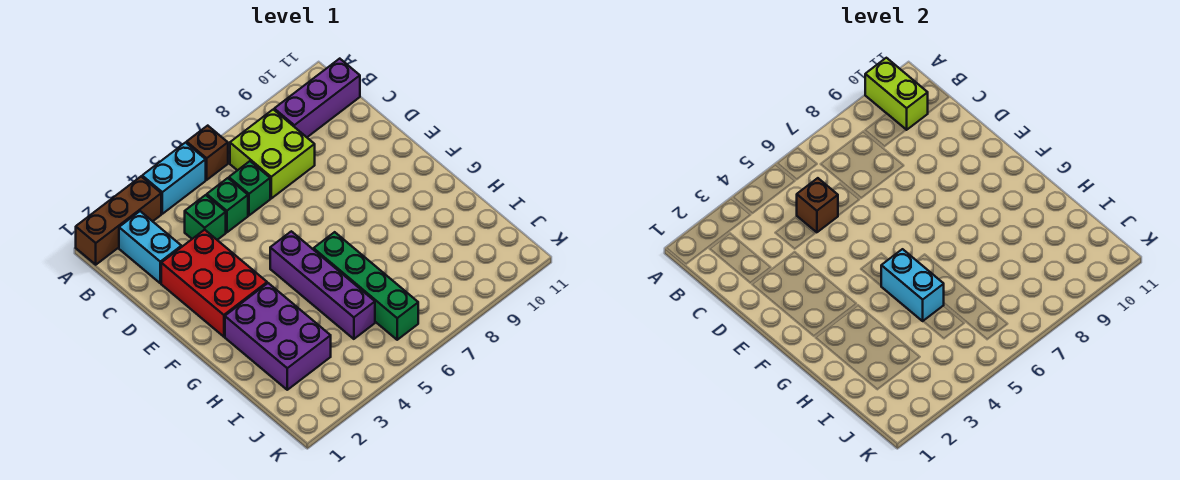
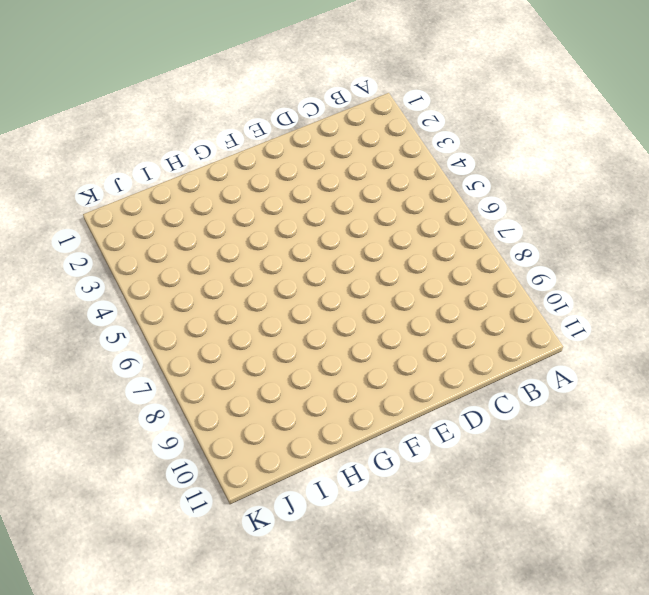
none -> brown brick A1:A3 level 1
none -> cyan brick A4:A5 level 1
none -> brown brick A6 level 1

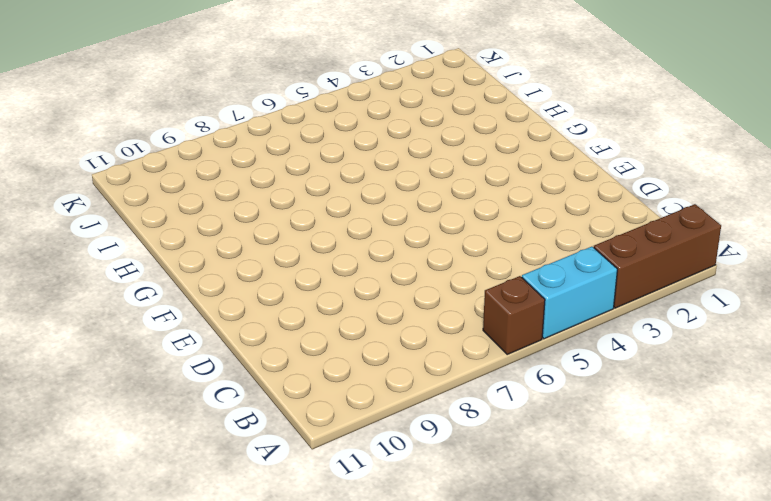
none -> cyan brick B2:C2 level 1
none -> lime brick B7:C8 level 1
none -> purple brick B9:B11 level 1

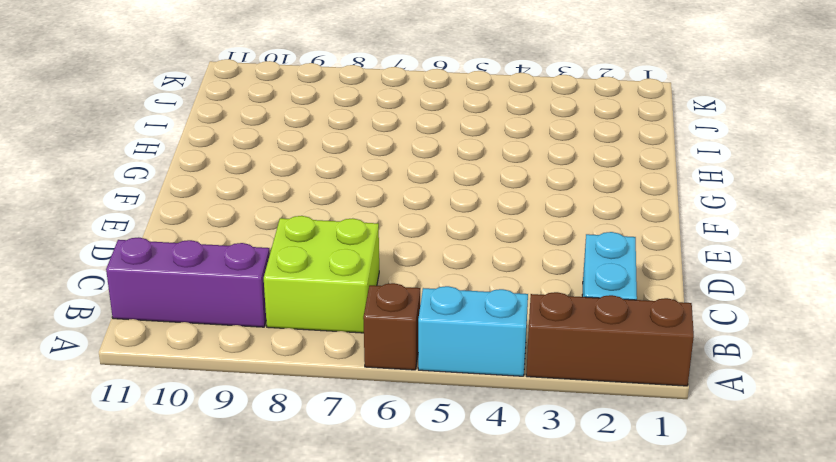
none -> green brick C4 level 1
none -> green brick C5 level 1
none -> green brick C6 level 1

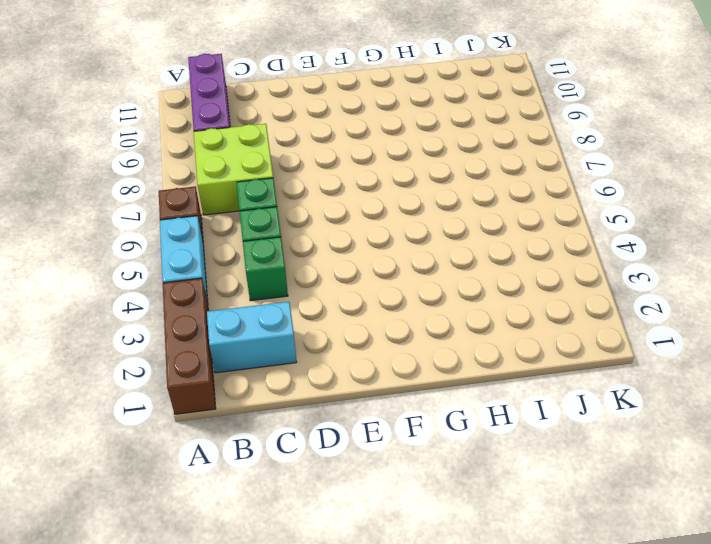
none -> red brick D2:F3 level 1
none -> purple brick F5:I5 level 1
none -> purple brick G2:I3 level 1

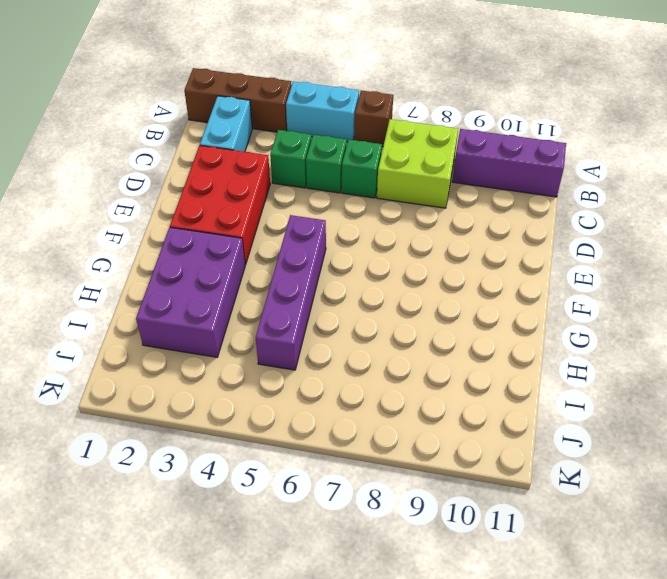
none -> green brick G6:J6 level 1
none -> lime brick A10:B10 level 2
none -> brown brick C5 level 2

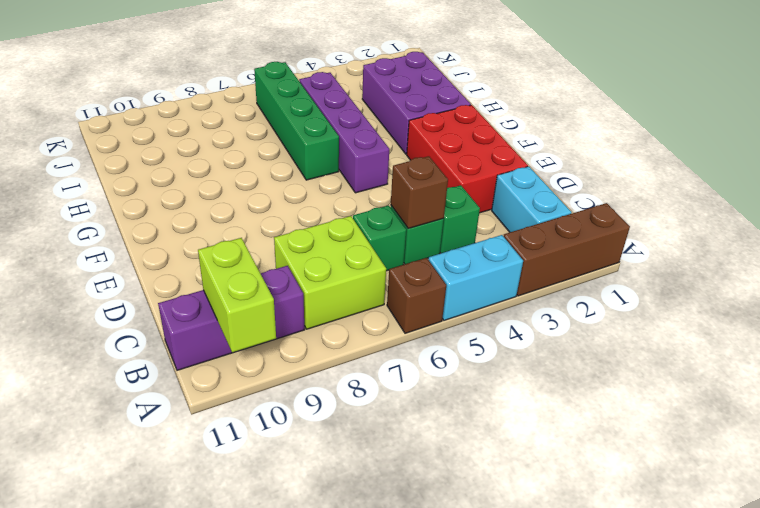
none -> cyan brick G5:H5 level 2

